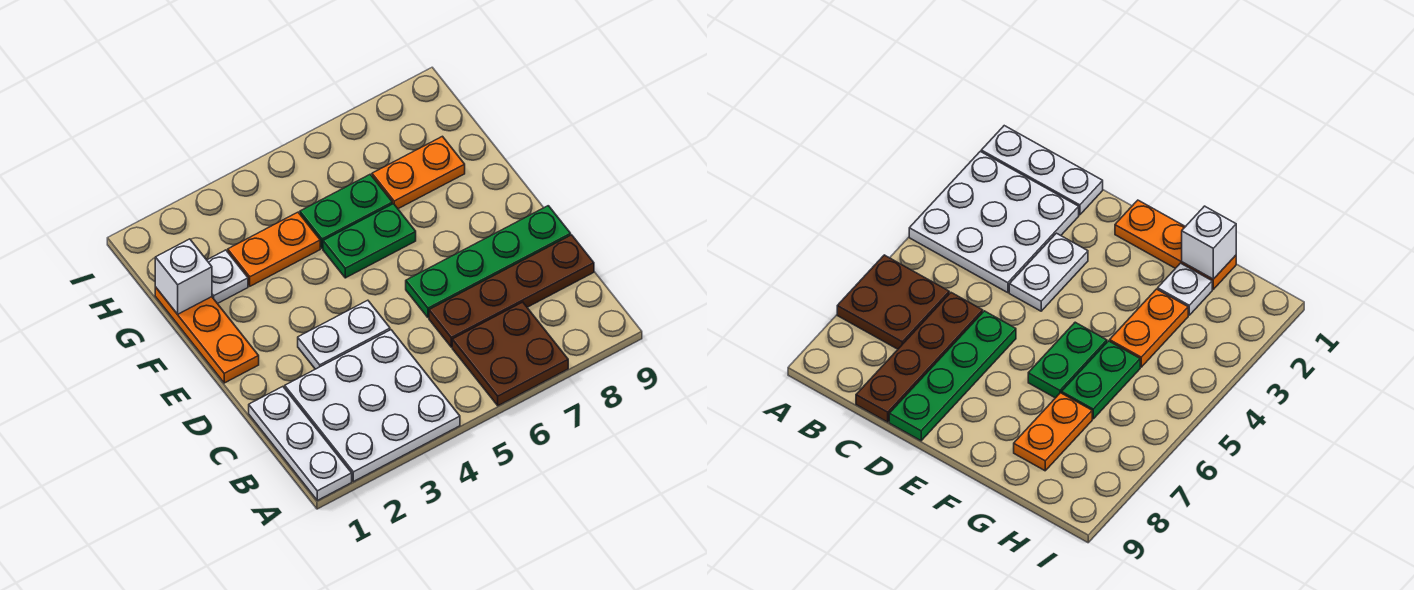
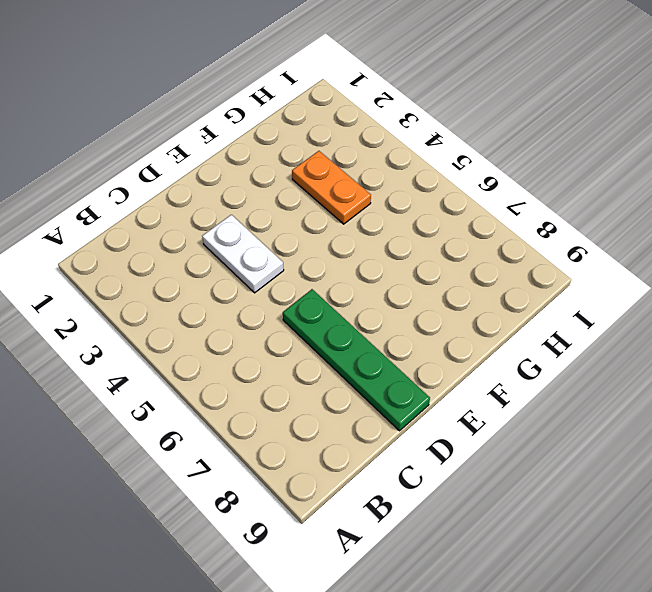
none -> white plate A1:C1 level 1
none -> white plate A2:C4 level 1
none -> brown plate A6:B7 level 1

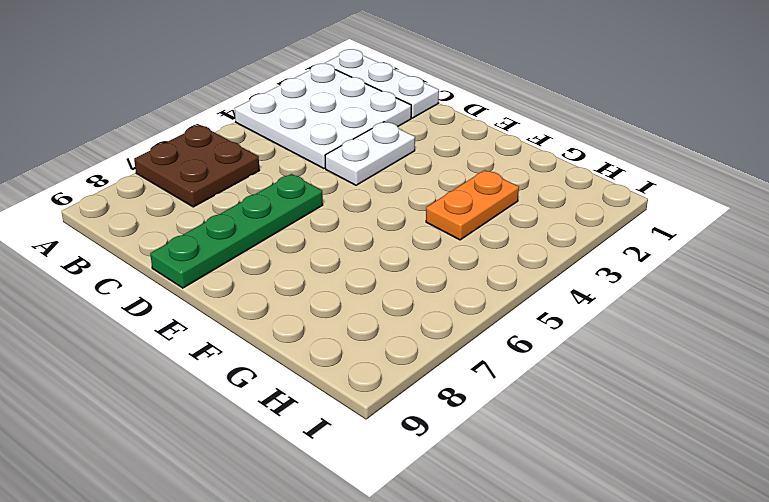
none -> brown plate C6:C9 level 1
none -> orange plate E1:G1 level 1
none -> green plate F5:F6 level 1

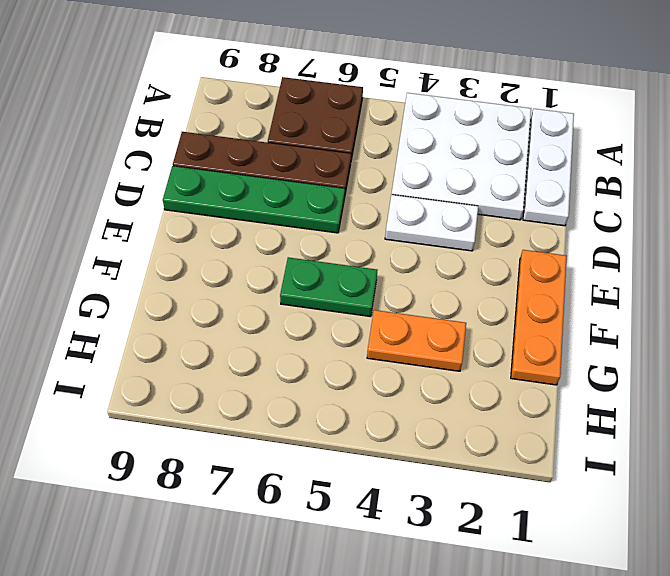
none -> white plate G2 level 1
none -> green plate G5:G6 level 1
none -> orange plate G7:G8 level 1

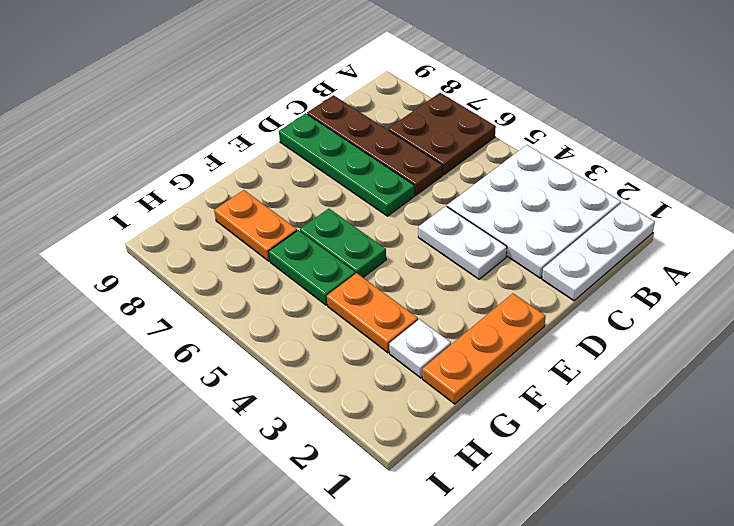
none -> white brick G1 level 2

